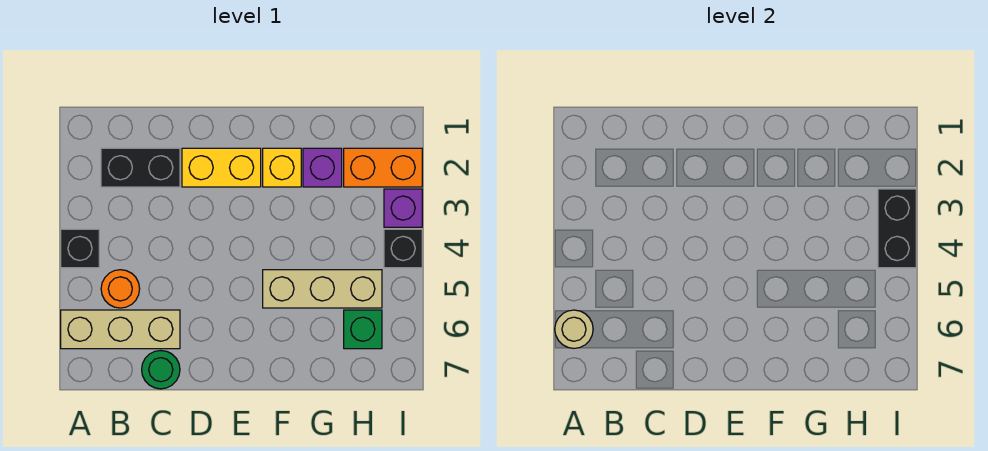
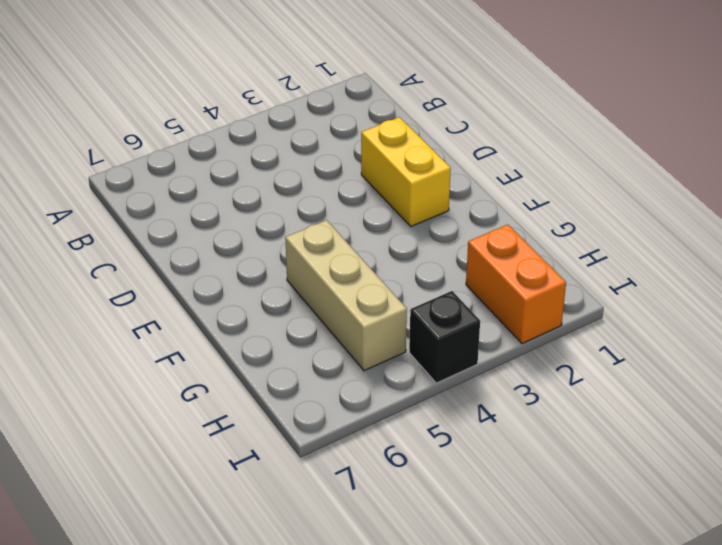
none -> black brick A4 level 1
none -> tan brick A6:C6 level 1
none -> black brick B2:C2 level 1

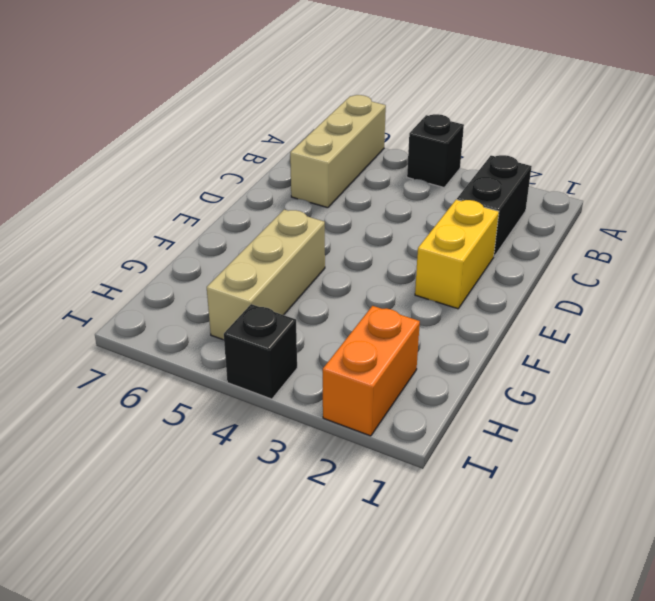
none -> orange round brick B5 level 1
none -> green round brick C7 level 1
none -> yellow brick F2 level 1

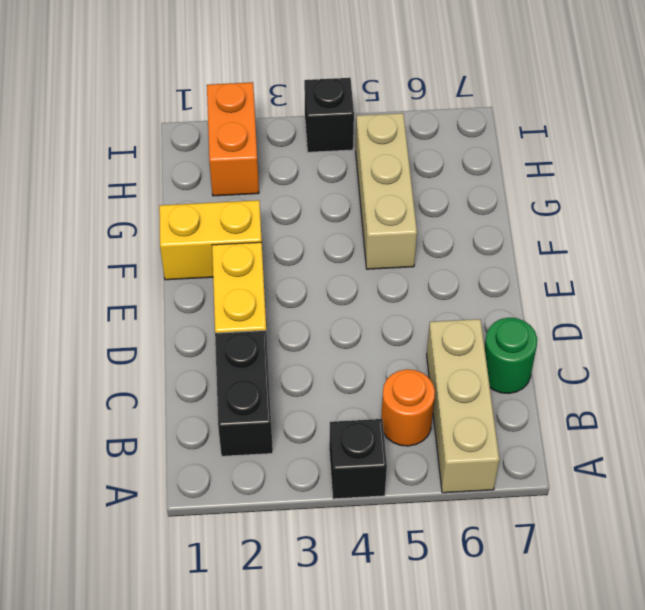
yellow brick F1:F2 level 1 -> yellow brick F2 level 1
none -> purple brick G2 level 1
none -> green brick H6 level 1
none -> purple brick I3 level 1

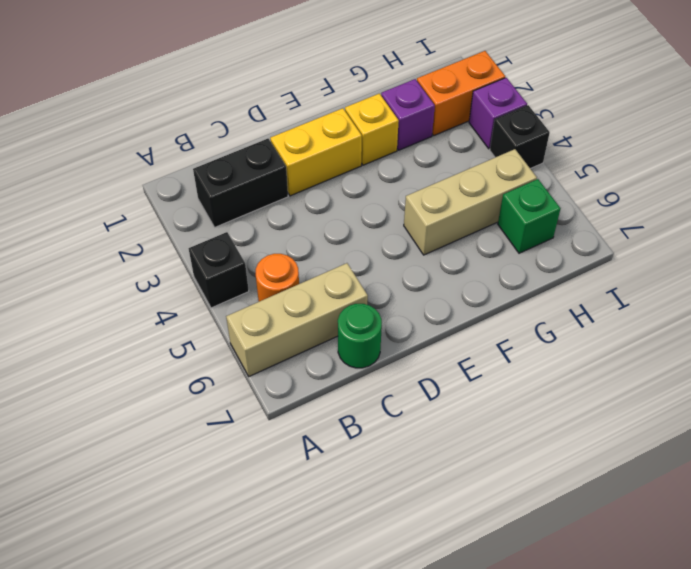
none -> tan round brick A6 level 2
none -> black brick I3:I4 level 2

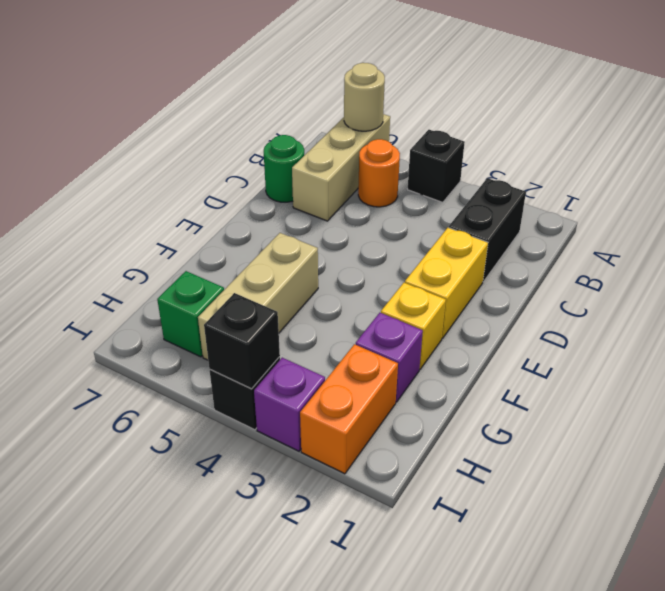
black brick I4 level 2 -> black brick I3:I4 level 2

